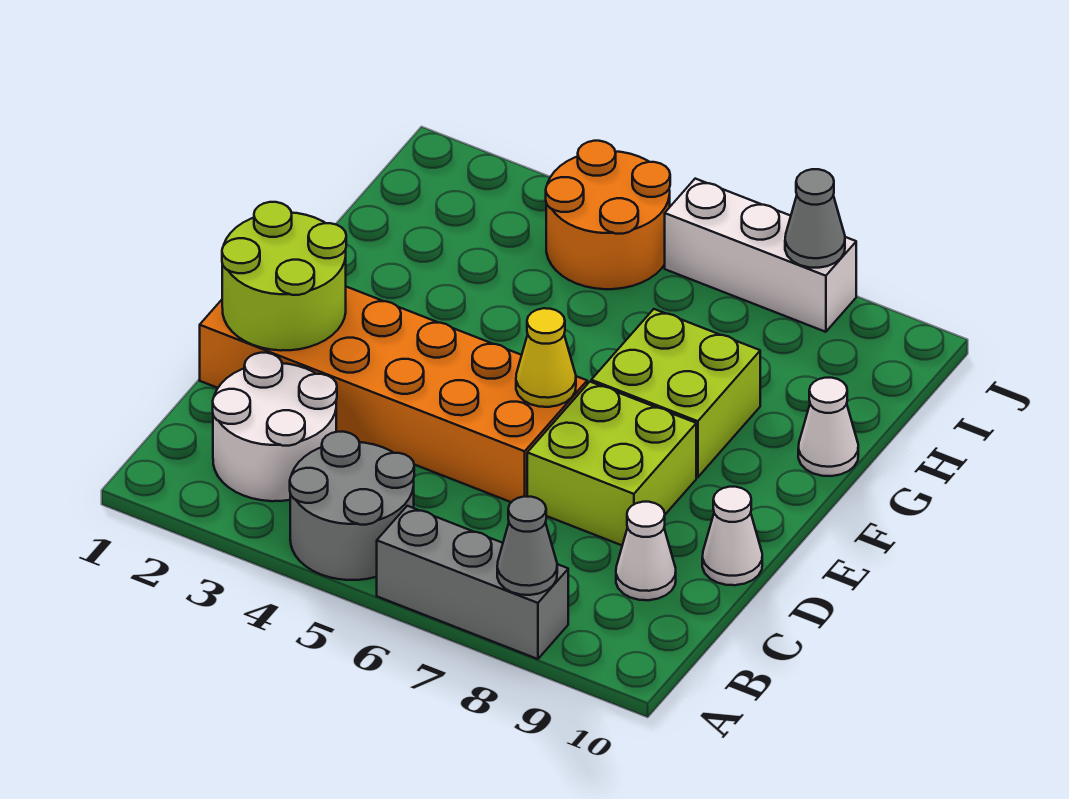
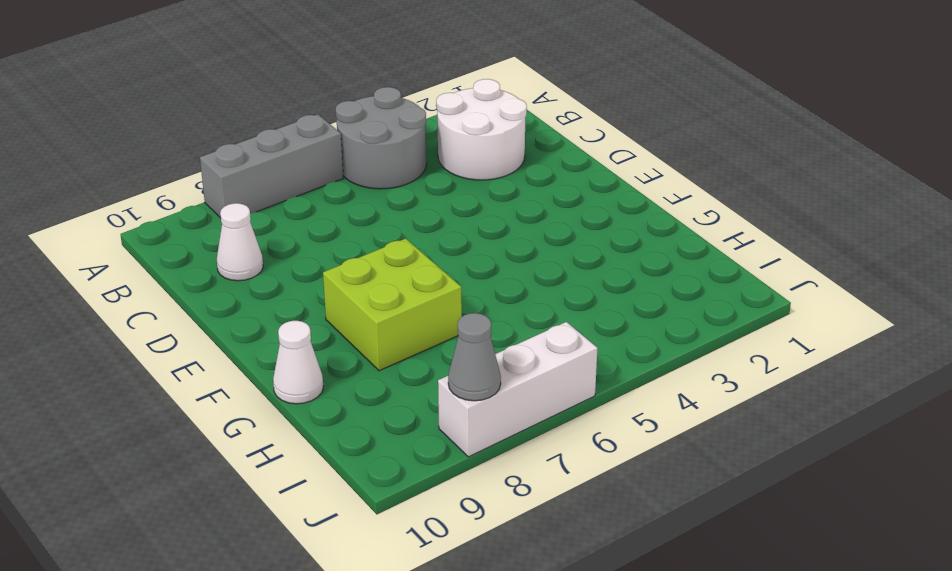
none -> orange brick D1:E6 level 1
none -> lime brick D7:E8 level 1
none -> white cone D10 level 1

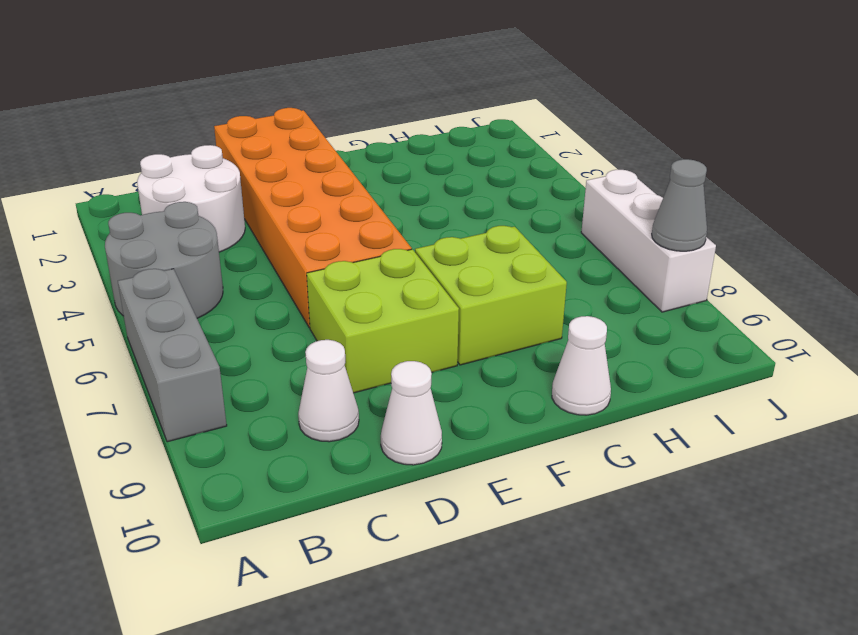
none -> orange round brick I4:J5 level 1
none -> grey cone A8 level 2
none -> lime round brick D1:E2 level 2

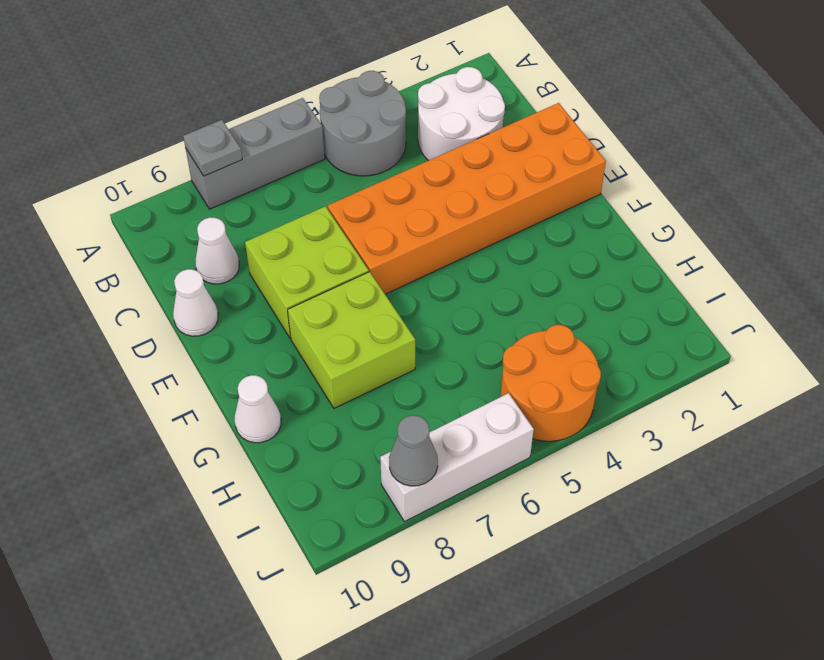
grey plate A8 level 2 -> grey cone A8 level 2
none -> lime round brick D1:E2 level 2
none -> yellow cone E6 level 2

